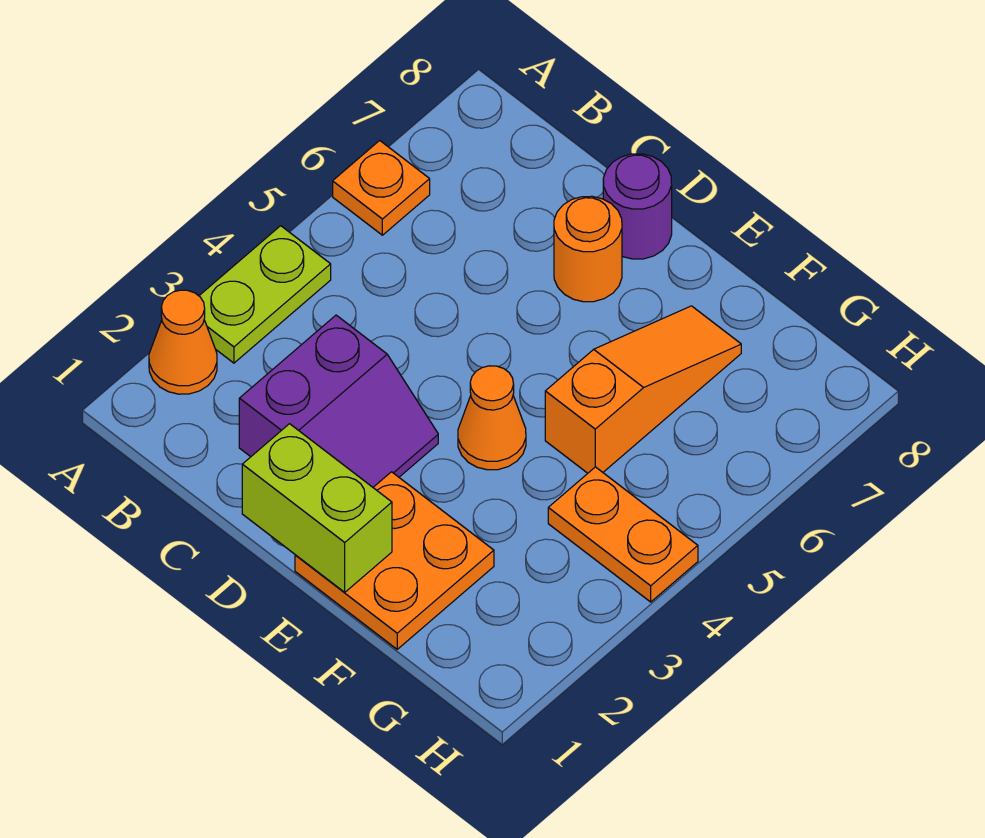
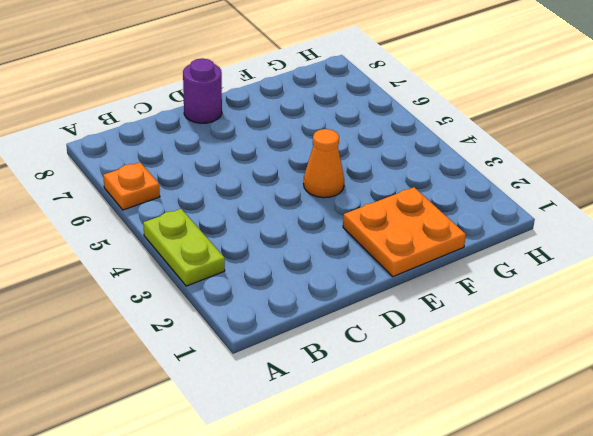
none -> orange cone A2 level 1
none -> purple slope C2:D3 level 1 top C

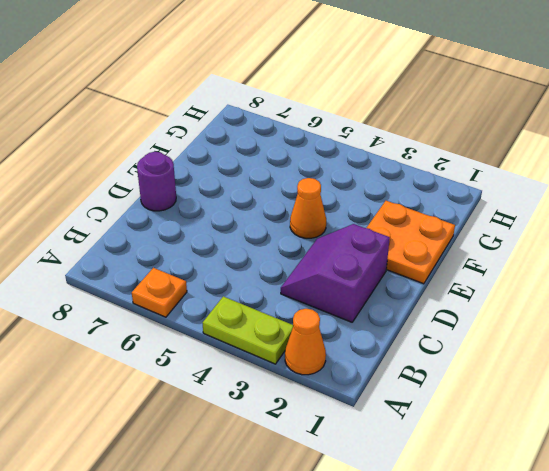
purple slope C2:D3 level 1 top 2 -> purple slope C2:D3 level 1 top C
none -> orange round brick D7 level 1
none -> orange slope F5:F7 level 1 top 5

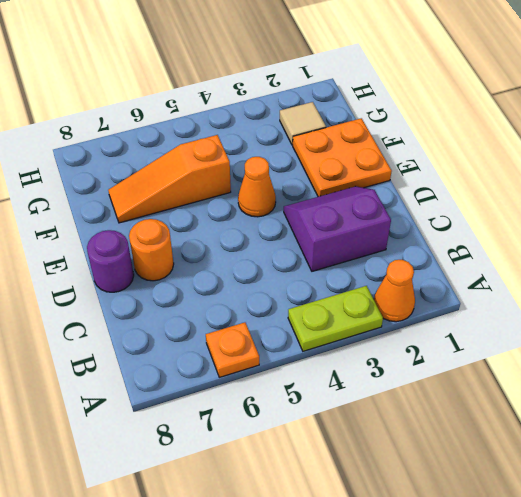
tan tile G2 level 1 -> none
none -> orange plate G4:H4 level 1
none -> lime brick D1:E1 level 2

